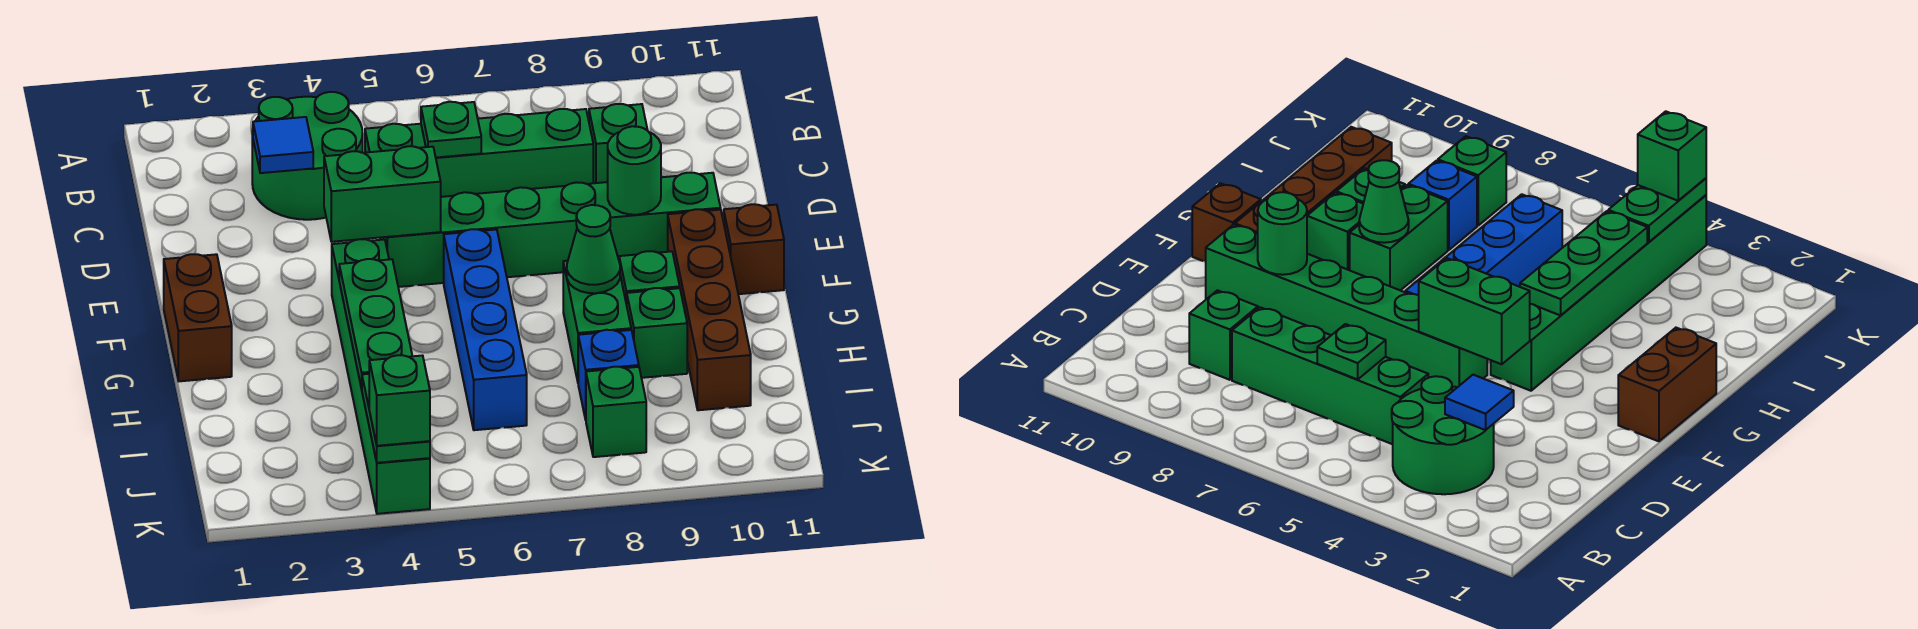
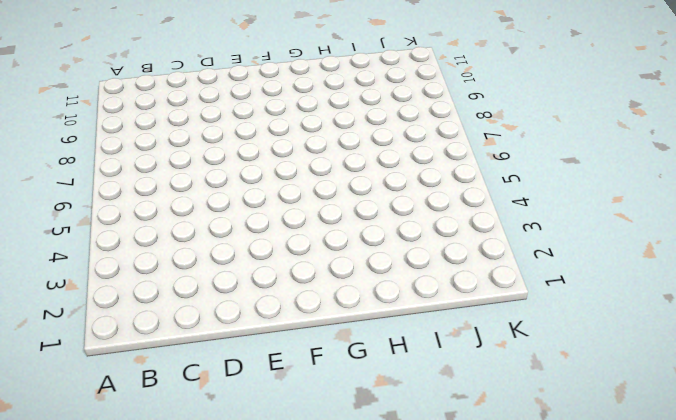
none -> green round brick B3:C4 level 1
none -> green brick C5:C8 level 1
none -> green brick C9 level 1

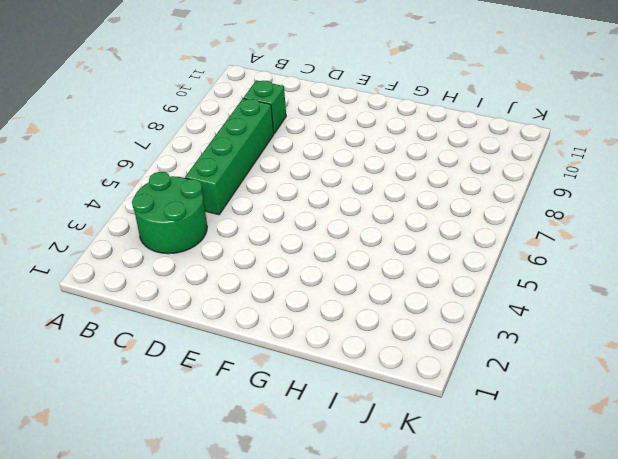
none -> green brick E5:E10 level 1
none -> brown brick F1:G1 level 1
none -> green brick F4:K4 level 1

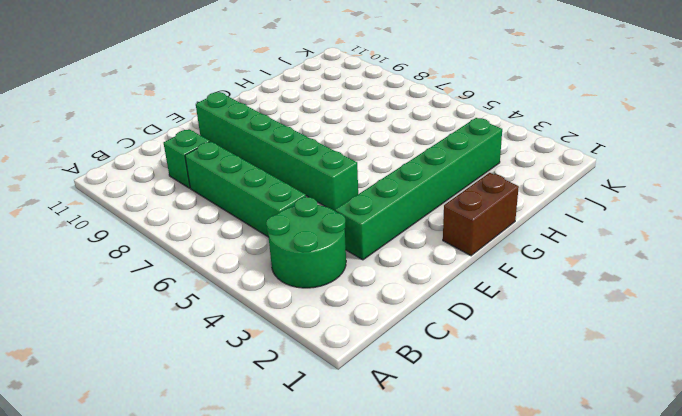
green brick D3:I3 level 1 -> green brick F4:K4 level 1
none -> blue brick F6:I6 level 1
none -> brown brick F10:I10 level 1
none -> brown brick F11 level 1

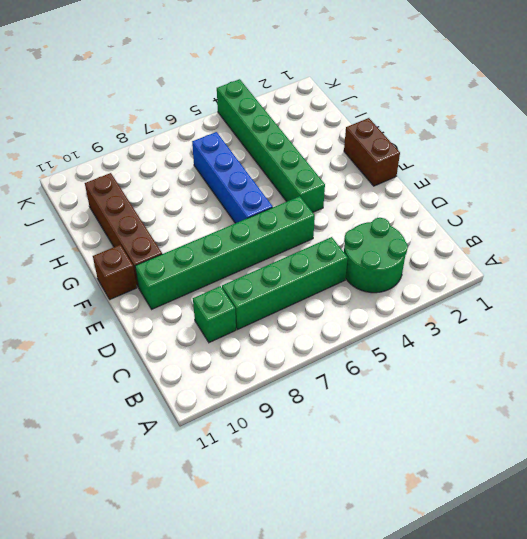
none -> green brick G8:H8 level 1
none -> green brick G9 level 1
none -> green brick H9 level 1

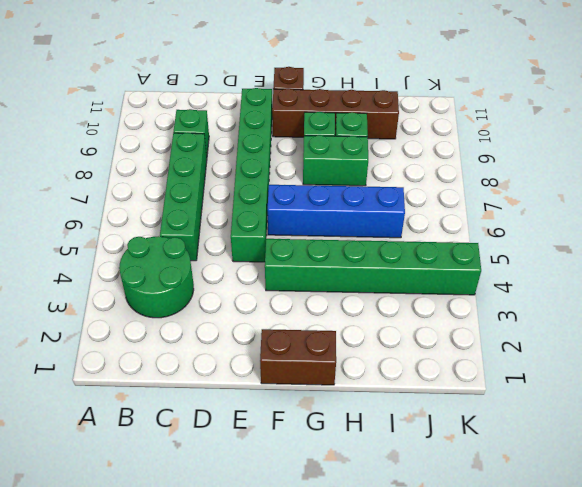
none -> blue brick I8 level 1
none -> green brick J8 level 1
none -> blue tile C3 level 2

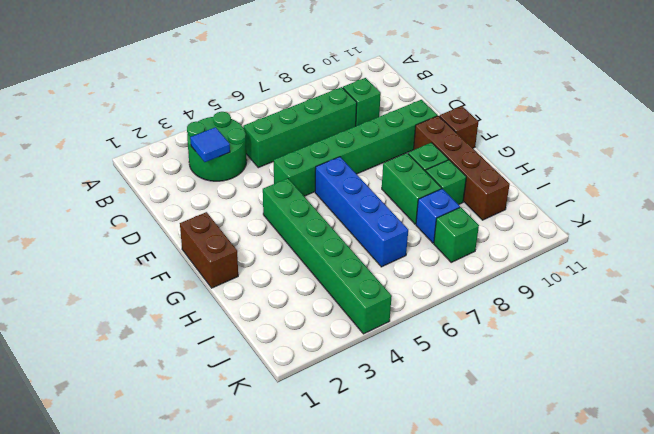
none -> green plate C6 level 2
none -> green brick E4:E5 level 2
none -> green round brick E9 level 2

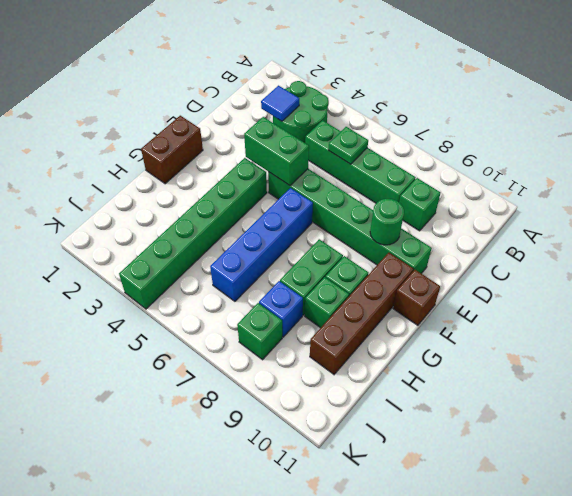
none -> green plate G4:I4 level 2
none -> green cone G8 level 2
none -> green plate J4:K4 level 2

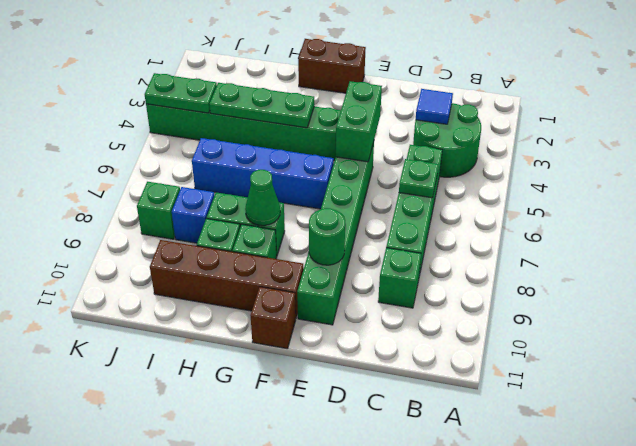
none -> green brick K4 level 3

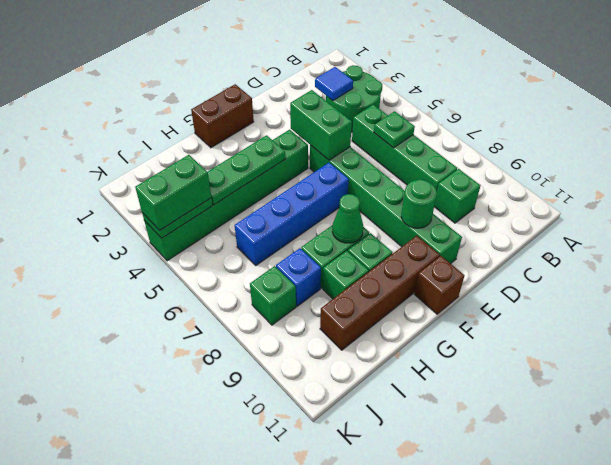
green brick J4:K4 level 3 -> green brick K4 level 3

